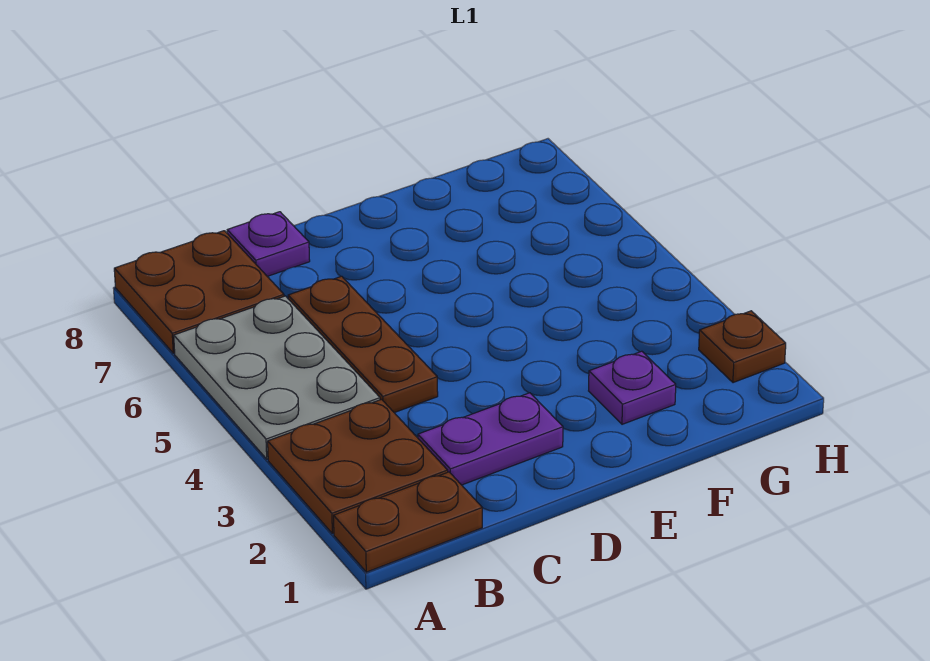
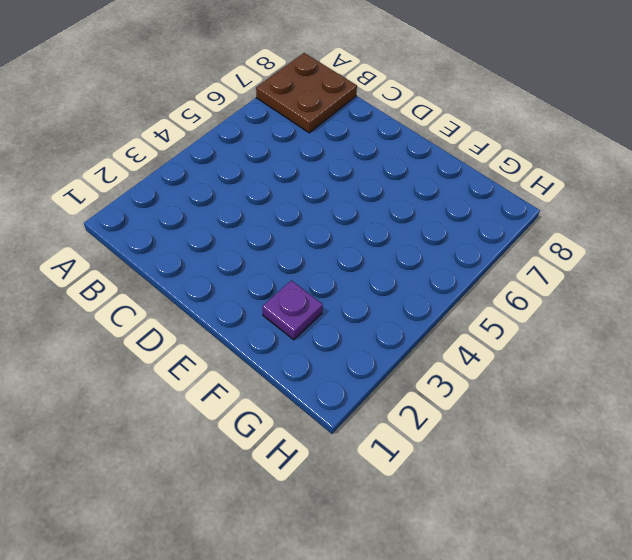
none -> brown plate A1:B1 level 1
none -> brown plate A2:B3 level 1

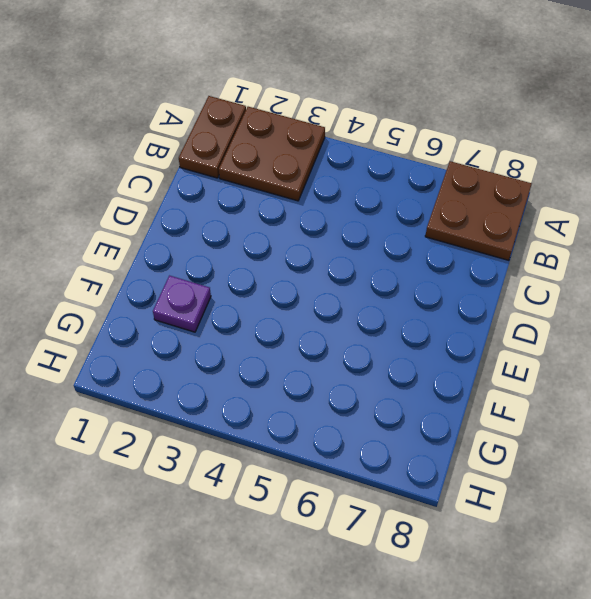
none -> grey plate A4:B6 level 1
none -> purple plate C2:D2 level 1

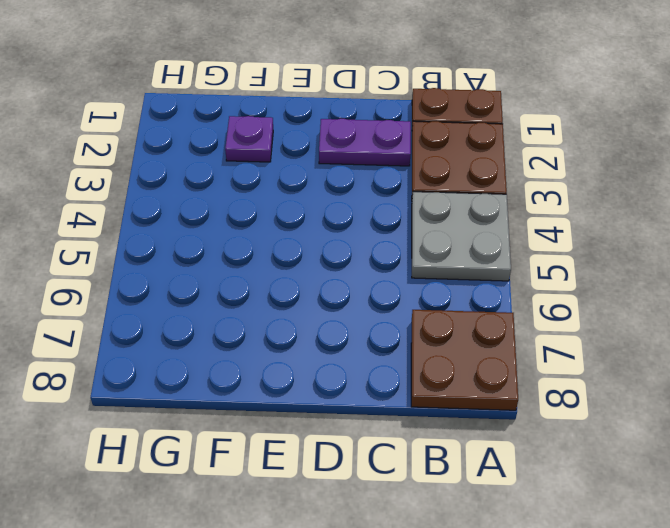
grey plate A4:B5 level 1 -> grey plate A4:B6 level 1
none -> brown plate C4:C6 level 1
none -> purple plate C8 level 1

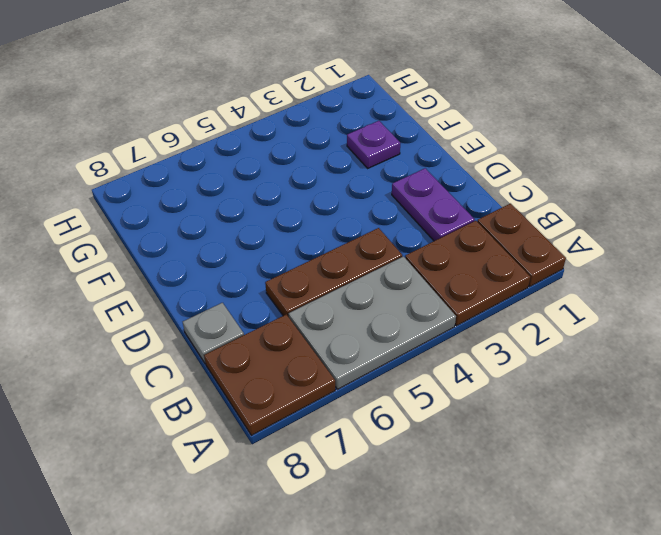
grey plate C8 level 1 -> purple plate C8 level 1
none -> brown plate H2 level 1

